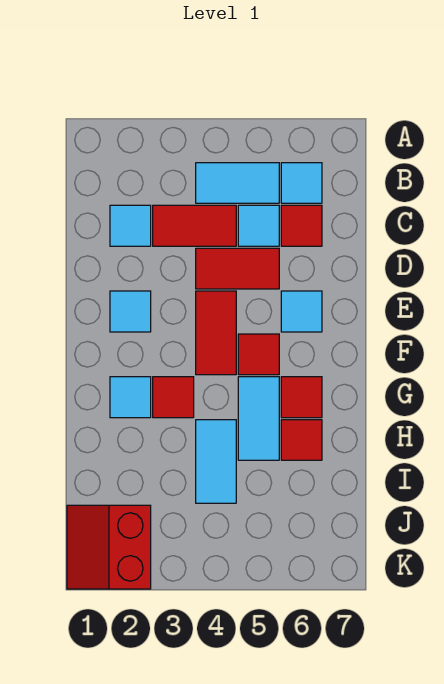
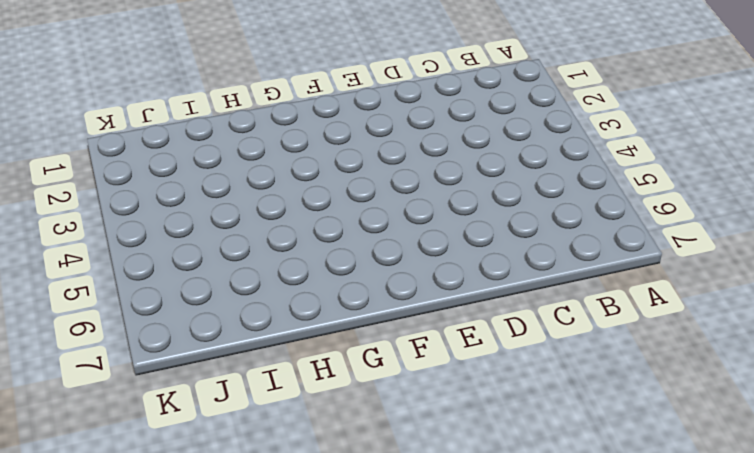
none -> cyan tile B4:B5 level 1
none -> cyan tile B6 level 1
none -> cyan tile C2 level 1

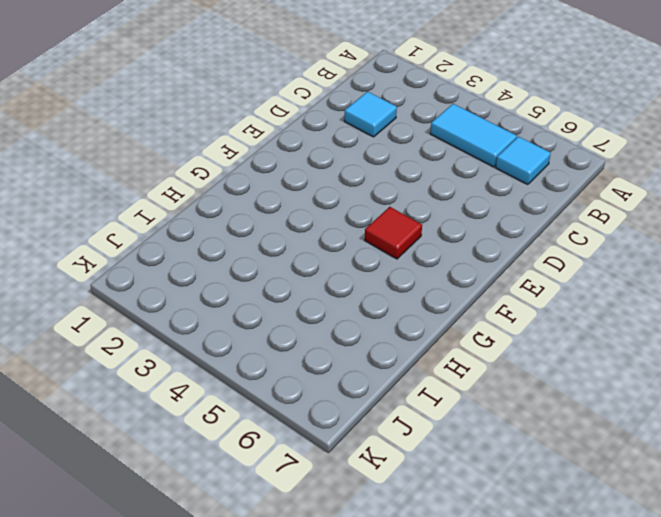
none -> red tile C3:C4 level 1
none -> cyan tile C5 level 1
none -> red tile C6 level 1

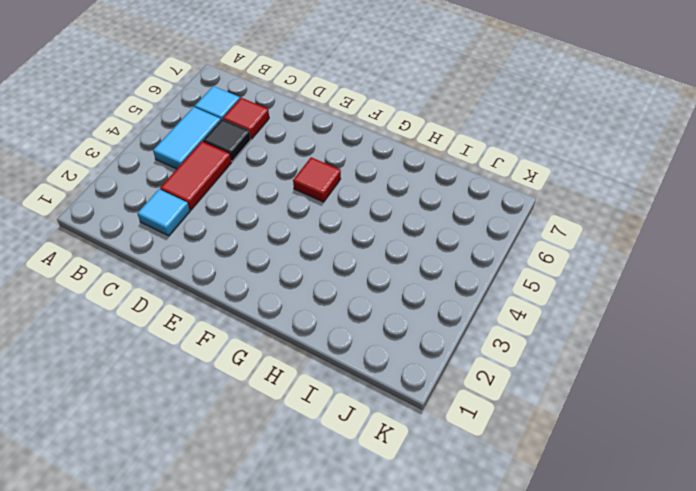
black tile C5 level 1 -> cyan tile C5 level 1
none -> red tile D4:D5 level 1
none -> cyan tile E2 level 1
none -> red tile E4:F4 level 1

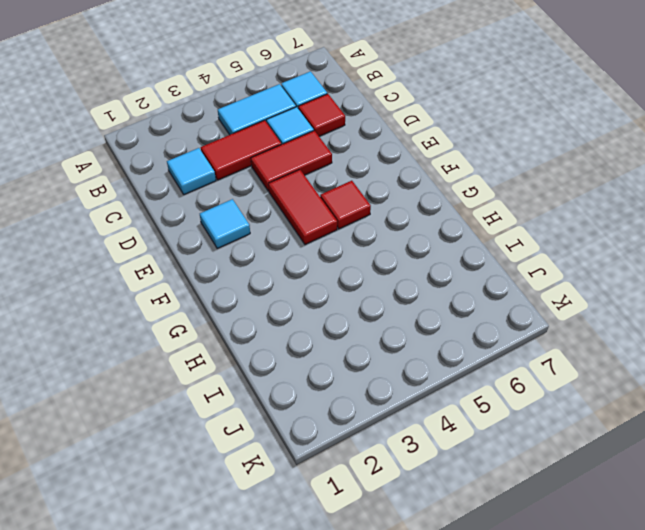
none -> cyan tile E6 level 1
none -> cyan tile G2 level 1
none -> red tile G3 level 1

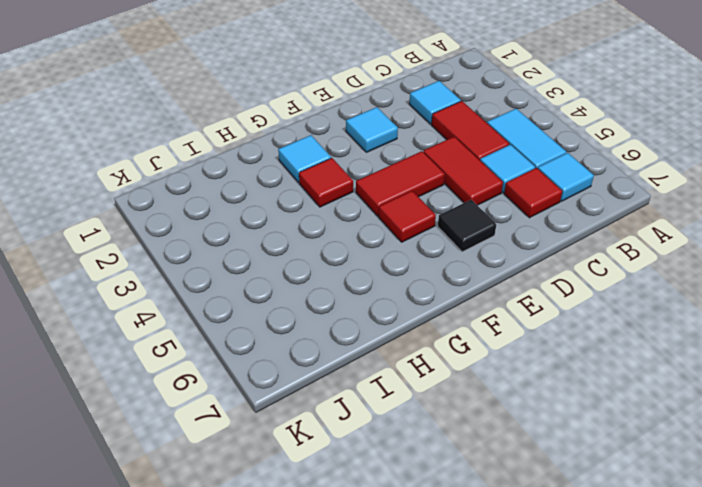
black tile E6 level 1 -> cyan tile E6 level 1
none -> cyan tile G5:H5 level 1
none -> red tile G6 level 1
none -> cyan tile H4:I4 level 1

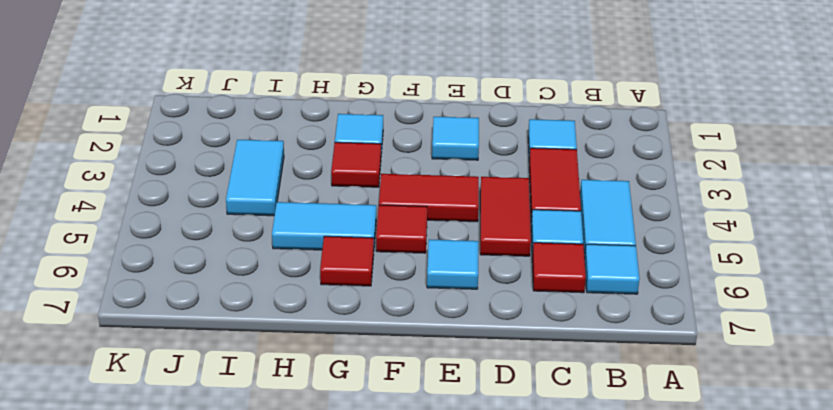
cyan tile I3:I4 level 1 -> cyan tile H4:I4 level 1
none -> red tile H6 level 1
none -> red slope J1:K2 level 1 top 2

